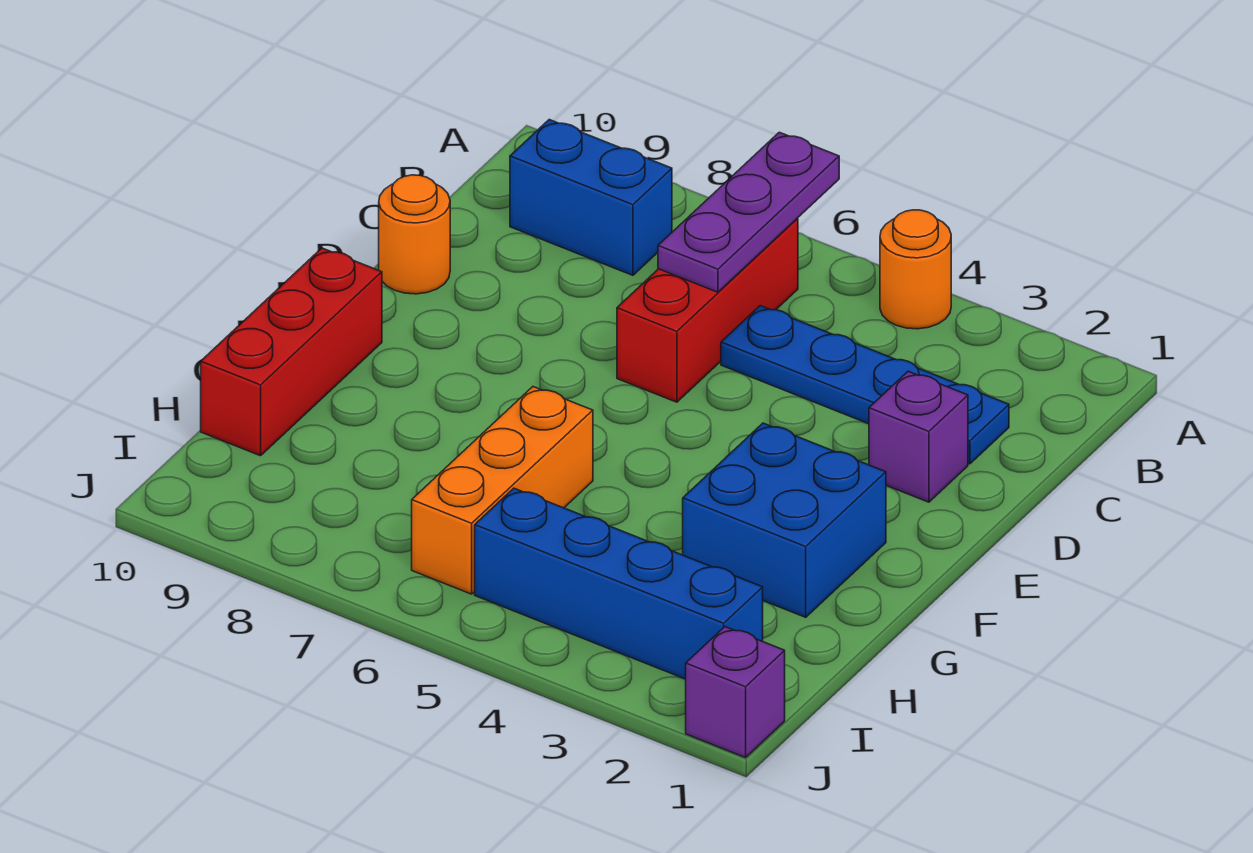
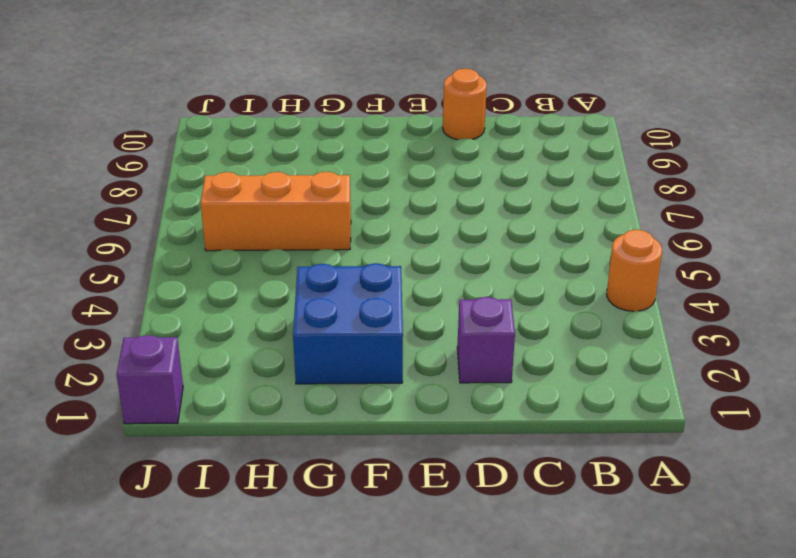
none -> red brick B6:D6 level 1
none -> blue brick B8:B9 level 1
none -> blue plate C2:C5 level 1

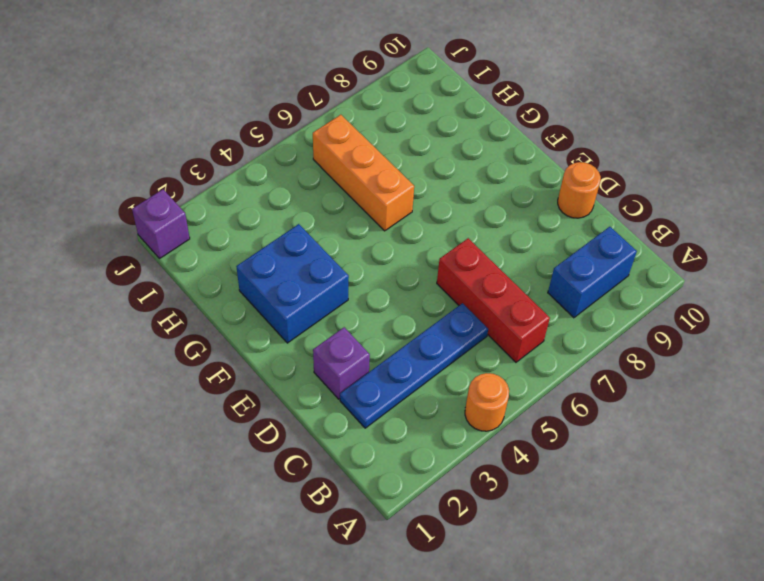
none -> red brick F10:H10 level 1
none -> blue brick I2:I5 level 1
none -> purple plate A6:C6 level 2

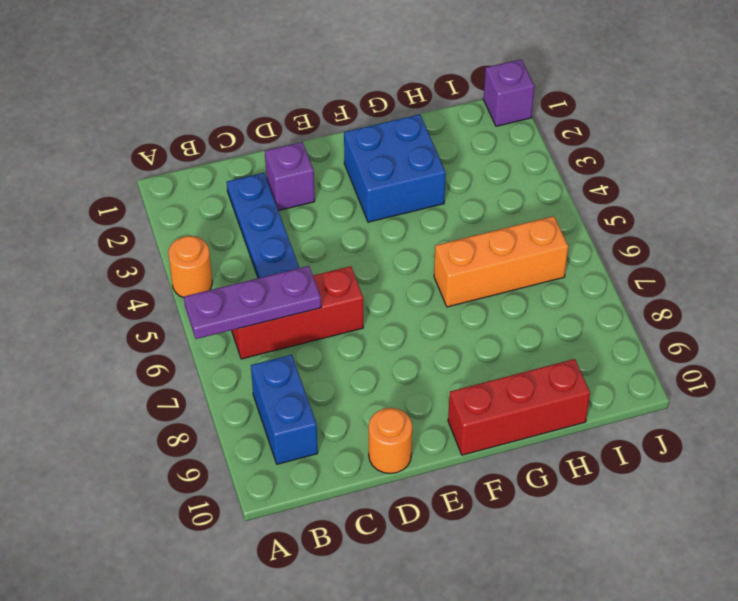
none -> blue brick I2:I5 level 1

